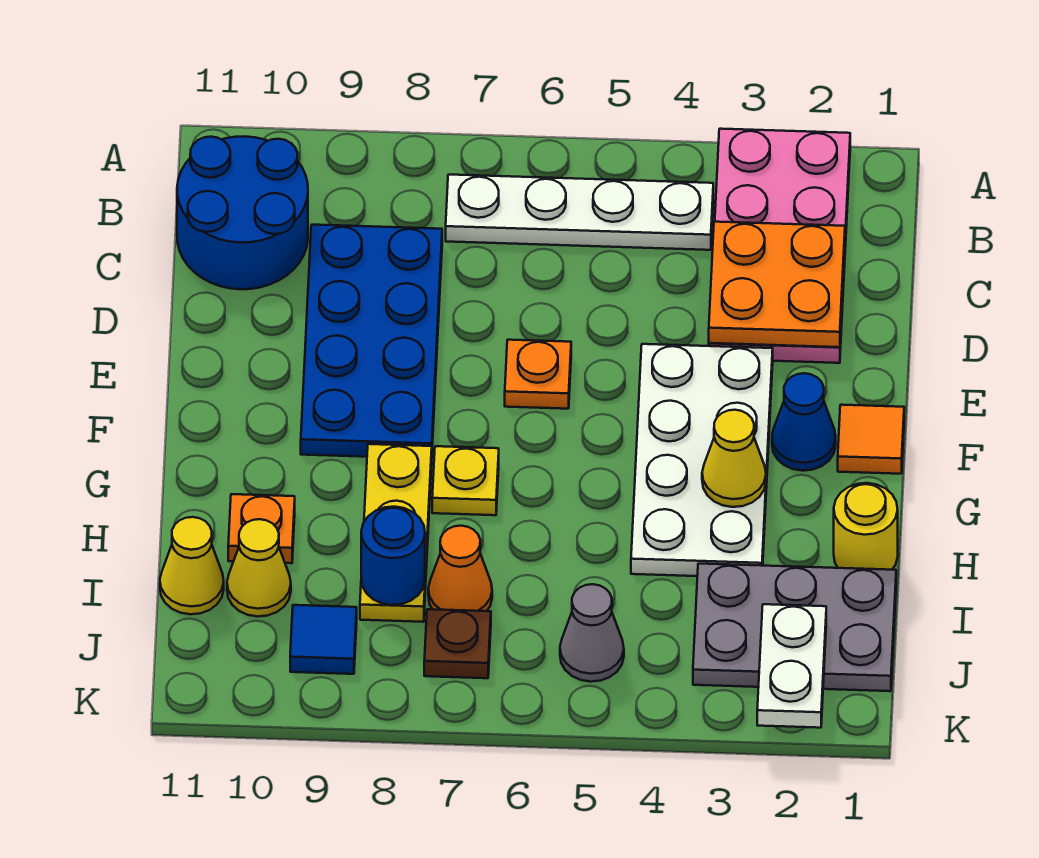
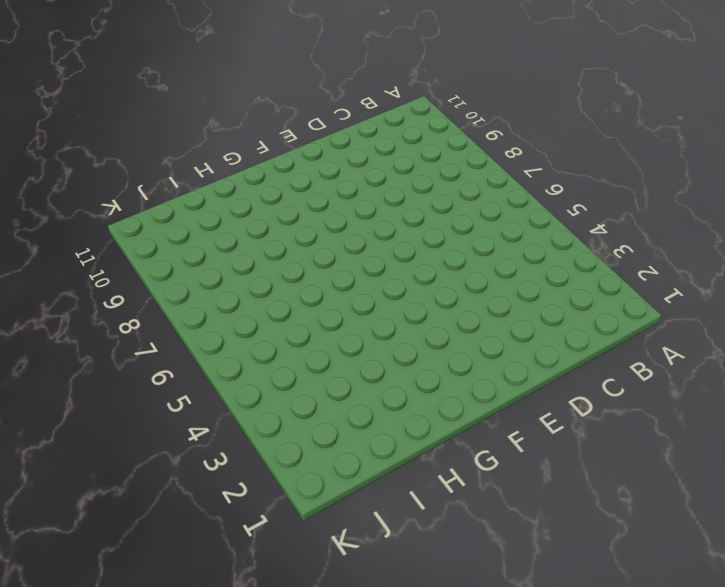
none -> pink plate A2:D3 level 1
none -> white plate B4:B7 level 1
none -> blue round brick B10:C11 level 1

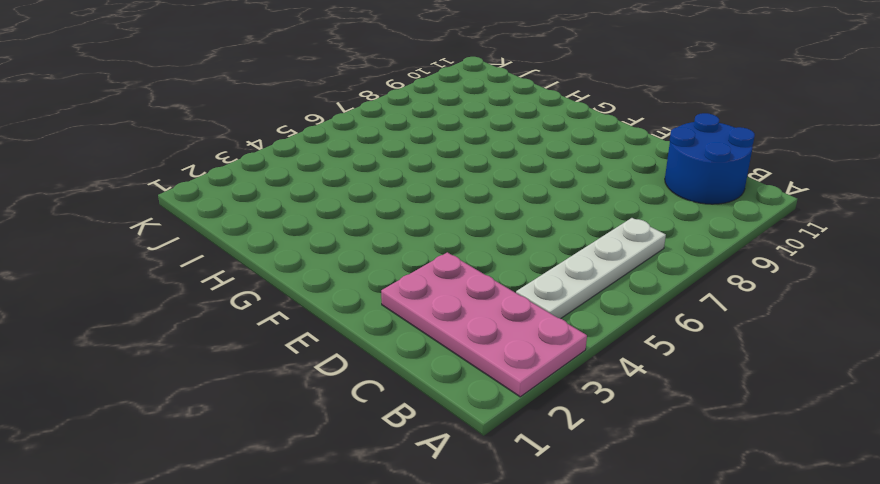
none -> blue plate C8:F9 level 1
none -> white plate E3:H4 level 1
none -> orange plate E6 level 1

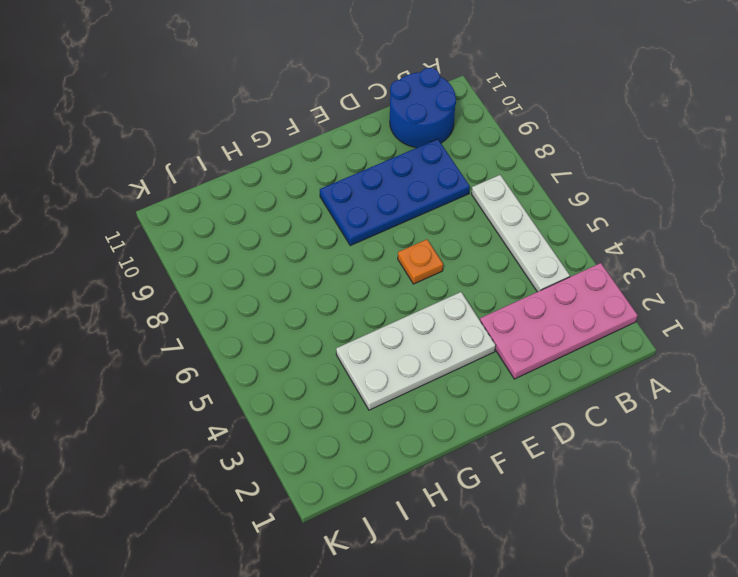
none -> orange tile F1 level 1
none -> blue cone F2 level 1
none -> yellow plate G7 level 1

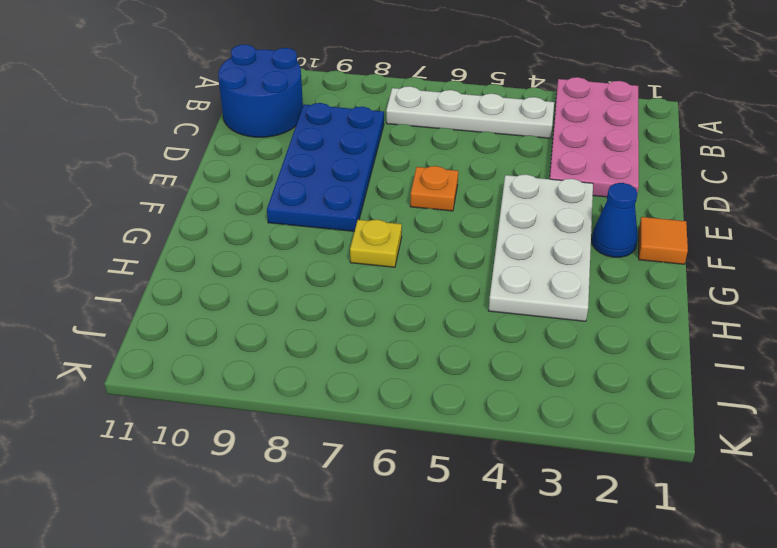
none -> yellow plate G8:I8 level 1
none -> yellow round brick H1 level 1
none -> orange plate H10 level 1

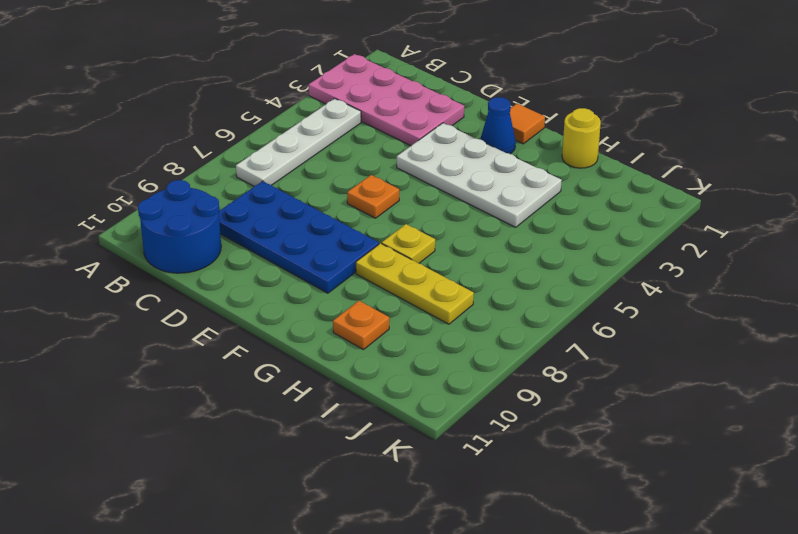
none -> grey plate I1:J3 level 1
none -> orange cone I7 level 1
none -> yellow cone I10 level 1

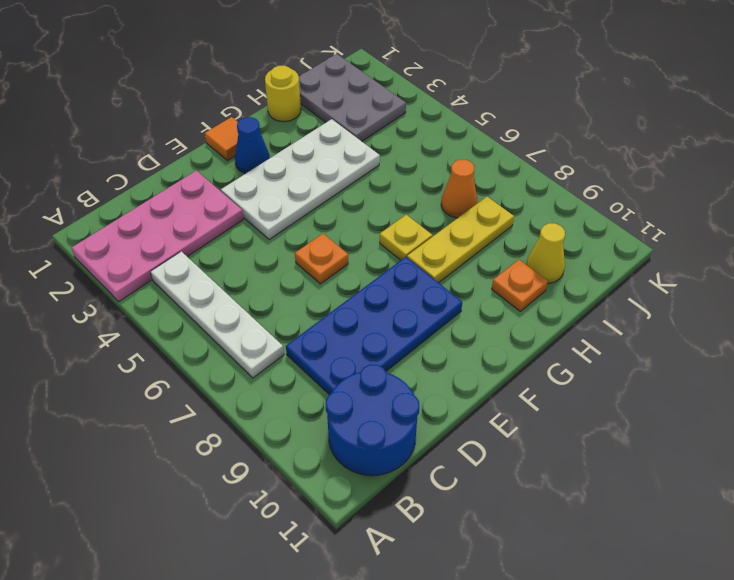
none -> yellow cone I11 level 1
none -> grey cone J5 level 1
none -> brown plate J7 level 1

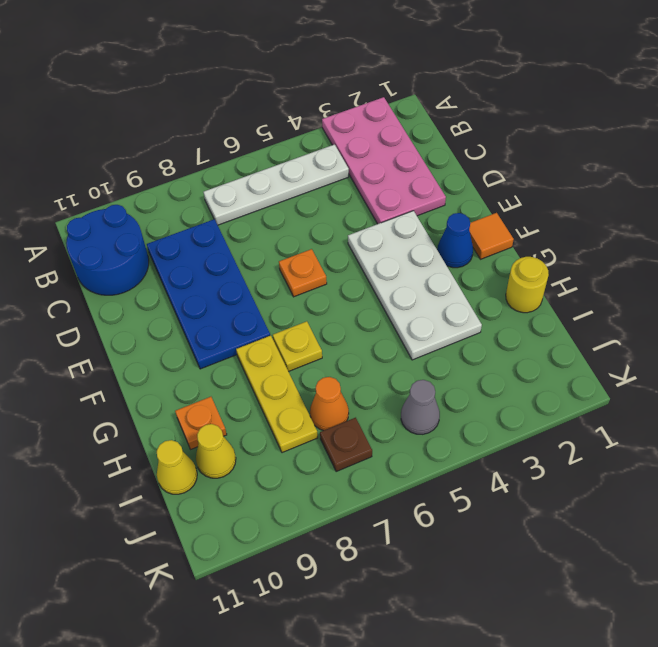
none -> grey plate I1:J3 level 1
none -> blue tile J9 level 1
none -> orange plate C2:D3 level 2

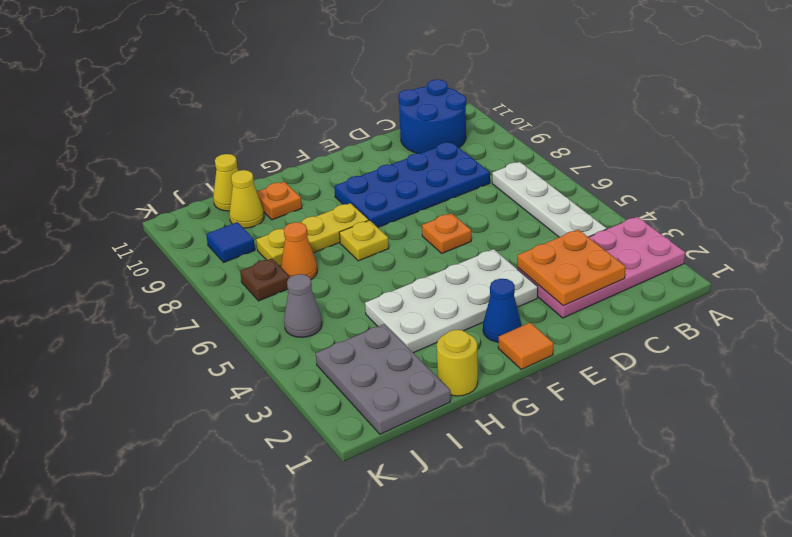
none -> yellow cone G3 level 2
none -> blue round brick I8 level 2
none -> white plate J2:K2 level 2

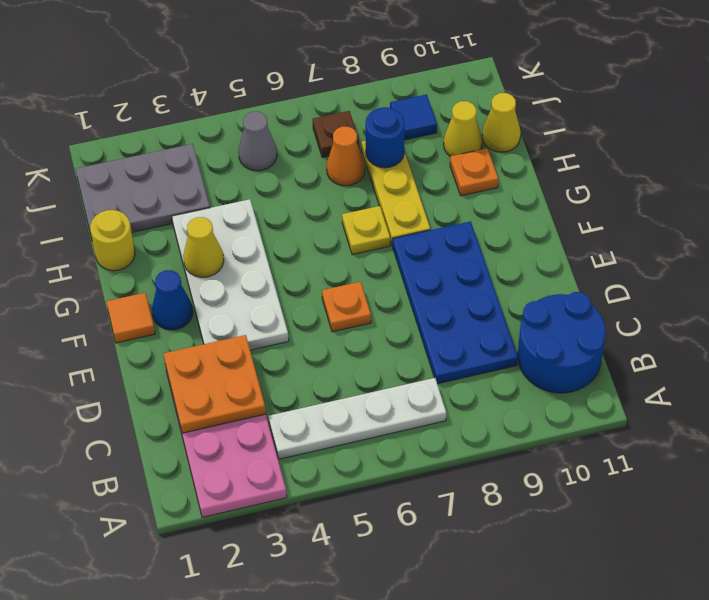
none -> white plate J2:K2 level 2

